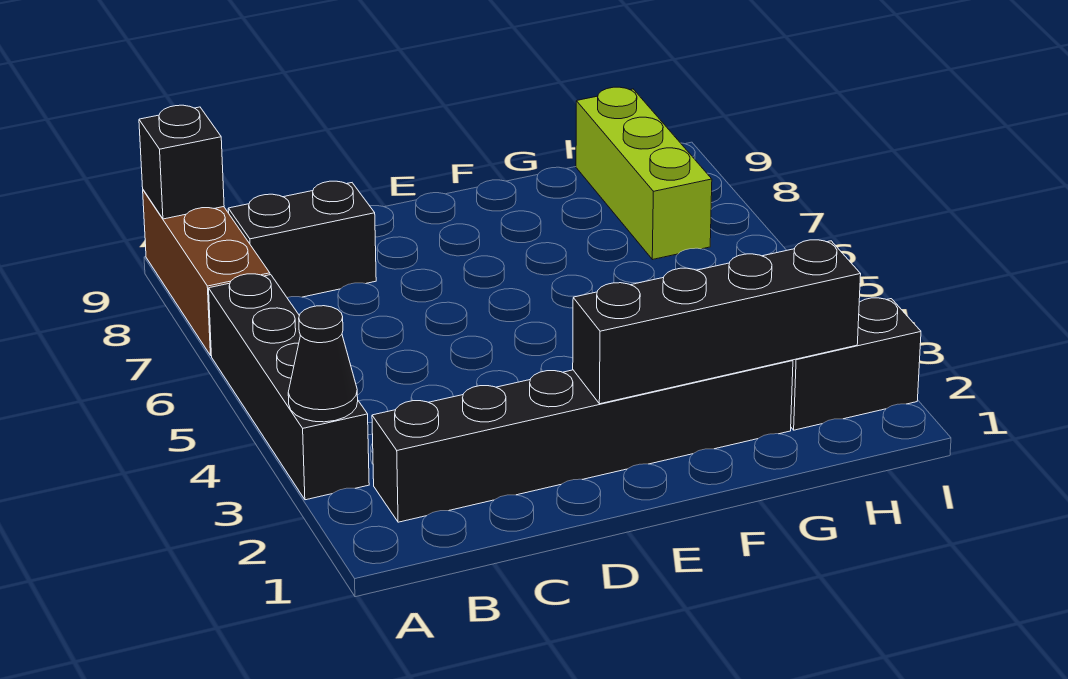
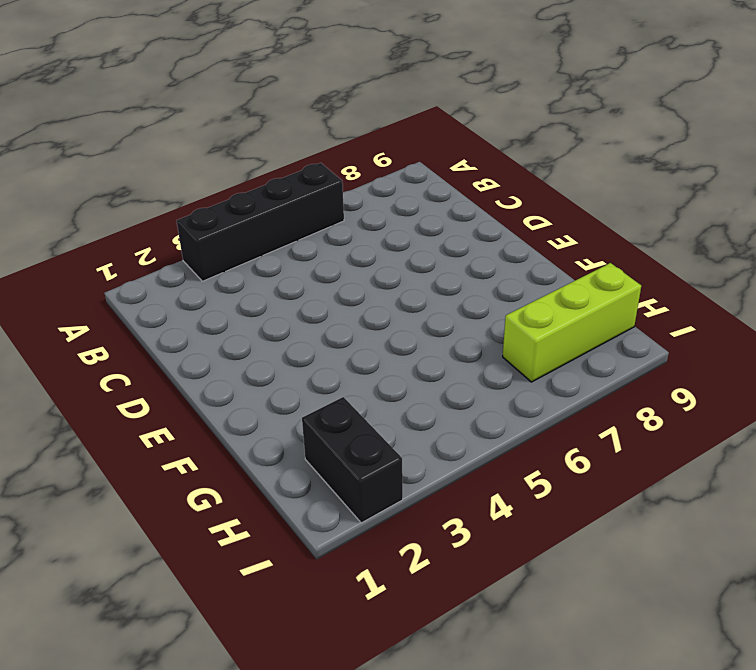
none -> brown brick A7:A9 level 1
none -> black brick B2:G2 level 1

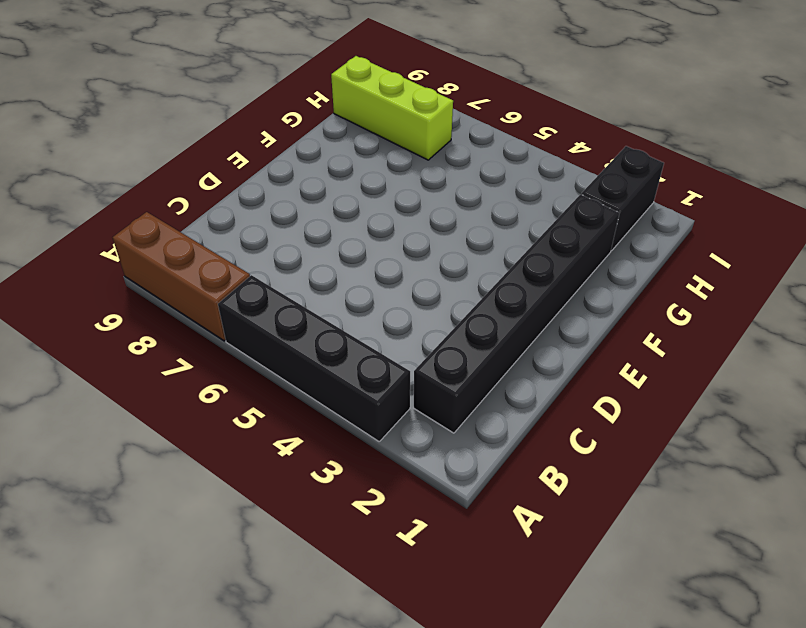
none -> black brick B8:C8 level 1
none -> black cone A3 level 2

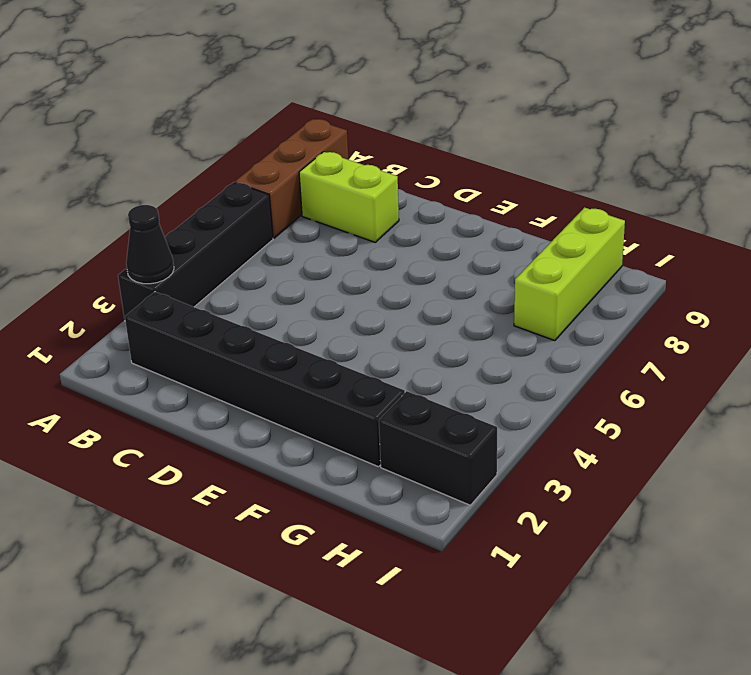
lime brick B8:C8 level 1 -> black brick B8:C8 level 1
none -> black brick A9 level 2
none -> black brick E2:H2 level 2

